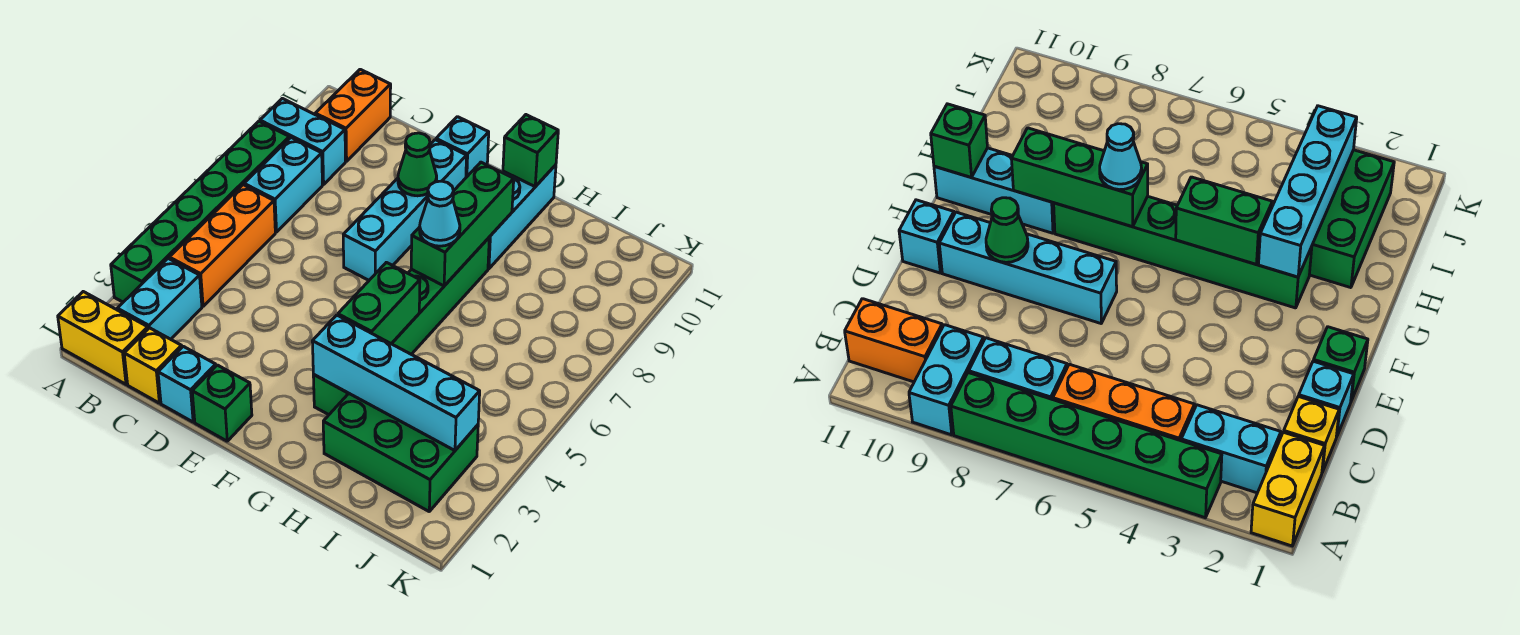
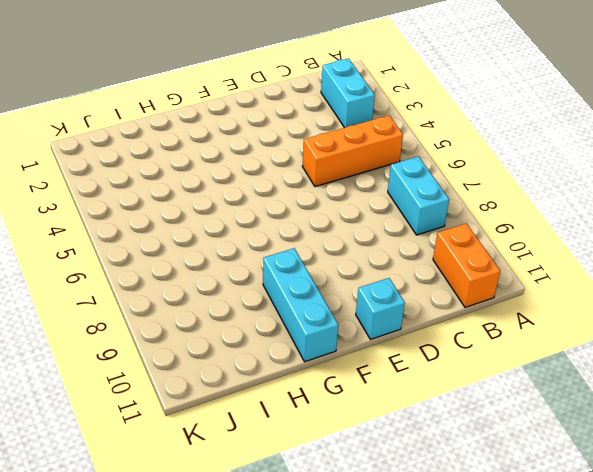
orange brick B5:D5 level 1 -> orange brick B4:B6 level 1
none -> yellow brick A1:B1 level 1
none -> green brick A3:A8 level 1
none -> cyan brick A9:B9 level 1

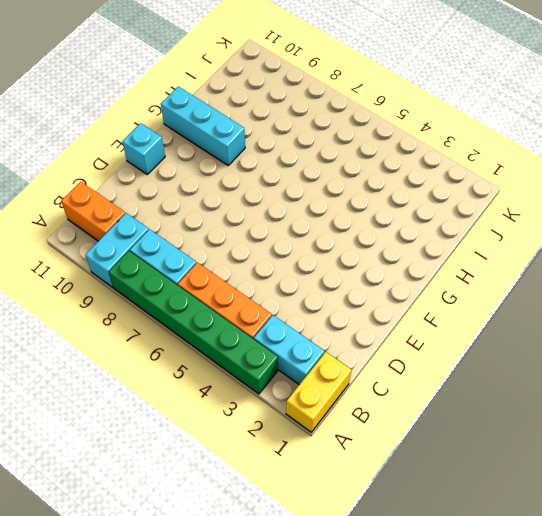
none -> yellow brick C1 level 1
none -> cyan brick D1 level 1
none -> green brick E1 level 1

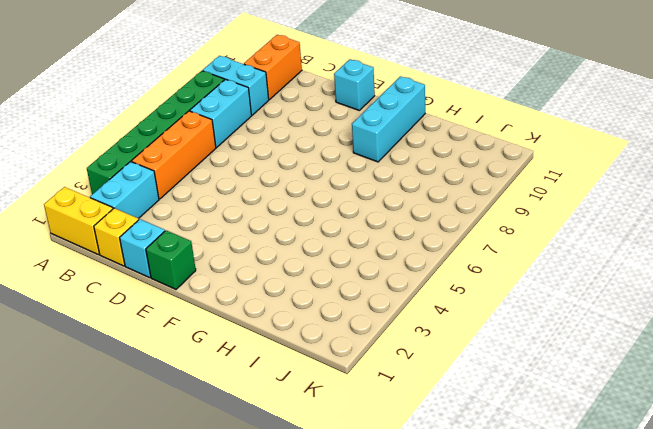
none -> cyan brick E7:E10 level 1
none -> green brick G3:G8 level 1
none -> green brick H2:J3 level 1

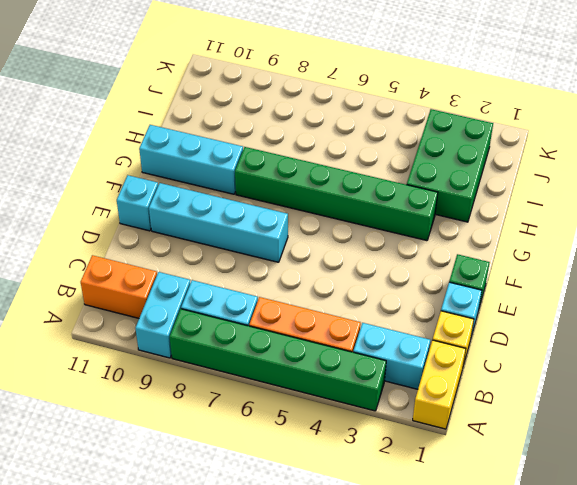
none -> green cone E9 level 2
none -> cyan brick G3:J3 level 2
none -> green brick G4:G5 level 2

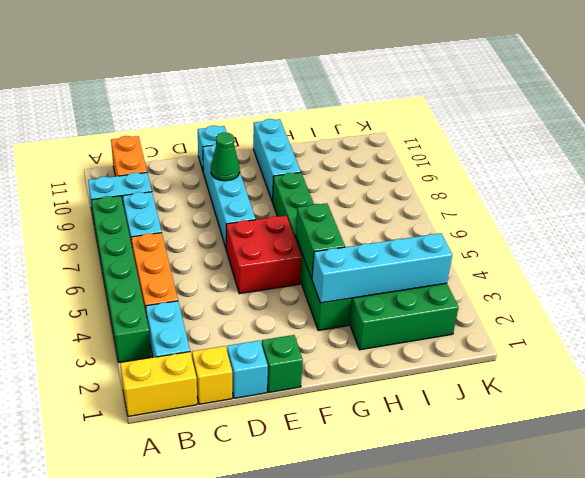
red brick E5:F6 level 1 -> none
none -> green brick G7:G9 level 2
none -> green brick G11 level 2
none -> cyan cone G7 level 3

